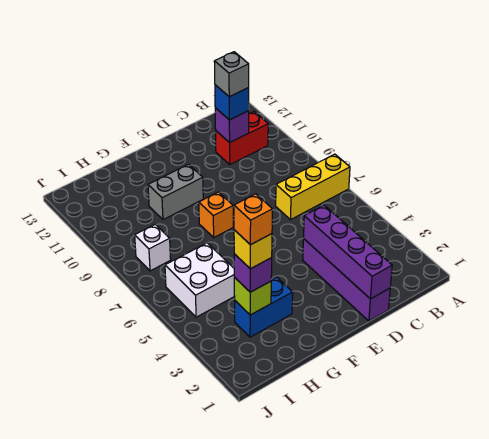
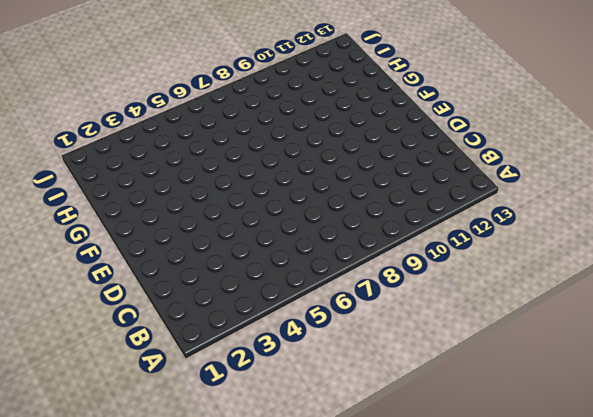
none -> yellow brick A7:C7 level 1
none -> red brick B11:C11 level 1
none -> purple brick D1:D4 level 1

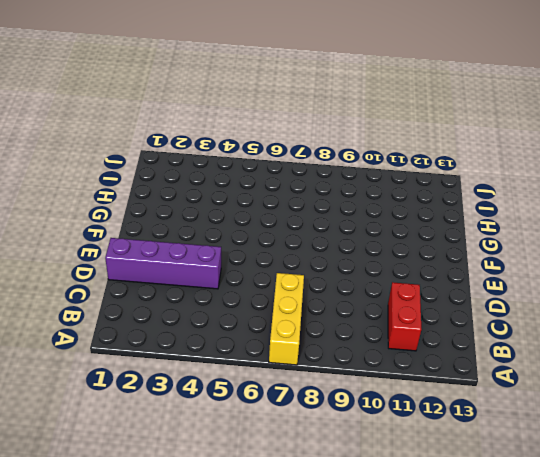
none -> orange brick F8 level 1
none -> grey brick F10:G10 level 1
none -> blue brick G3:H3 level 1

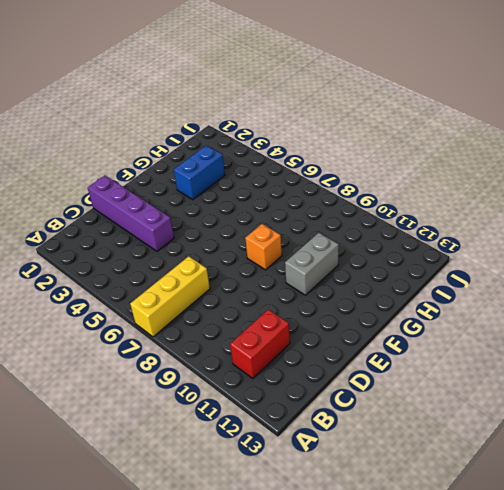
none -> white brick H5:I6 level 1
none -> white brick I8 level 1
none -> purple brick C11 level 2

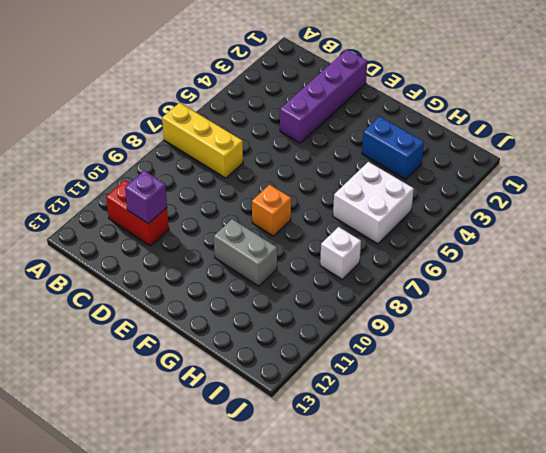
none -> purple brick D1:D4 level 2
none -> lime brick H3 level 2
none -> blue brick C11 level 3

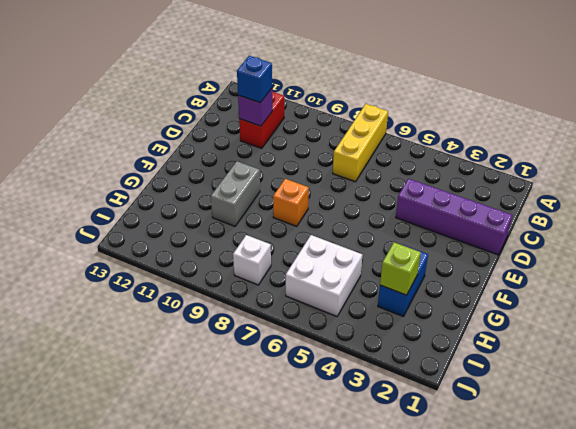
none -> purple brick D1:D4 level 2
none -> purple brick H3 level 3
none -> grey brick C11 level 4

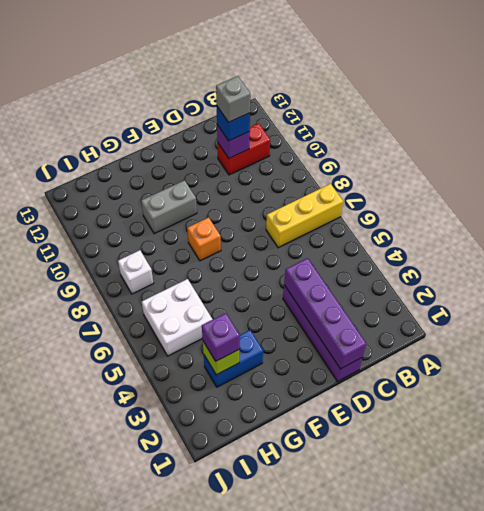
none -> yellow brick H3 level 4
none -> orange brick H3 level 5

